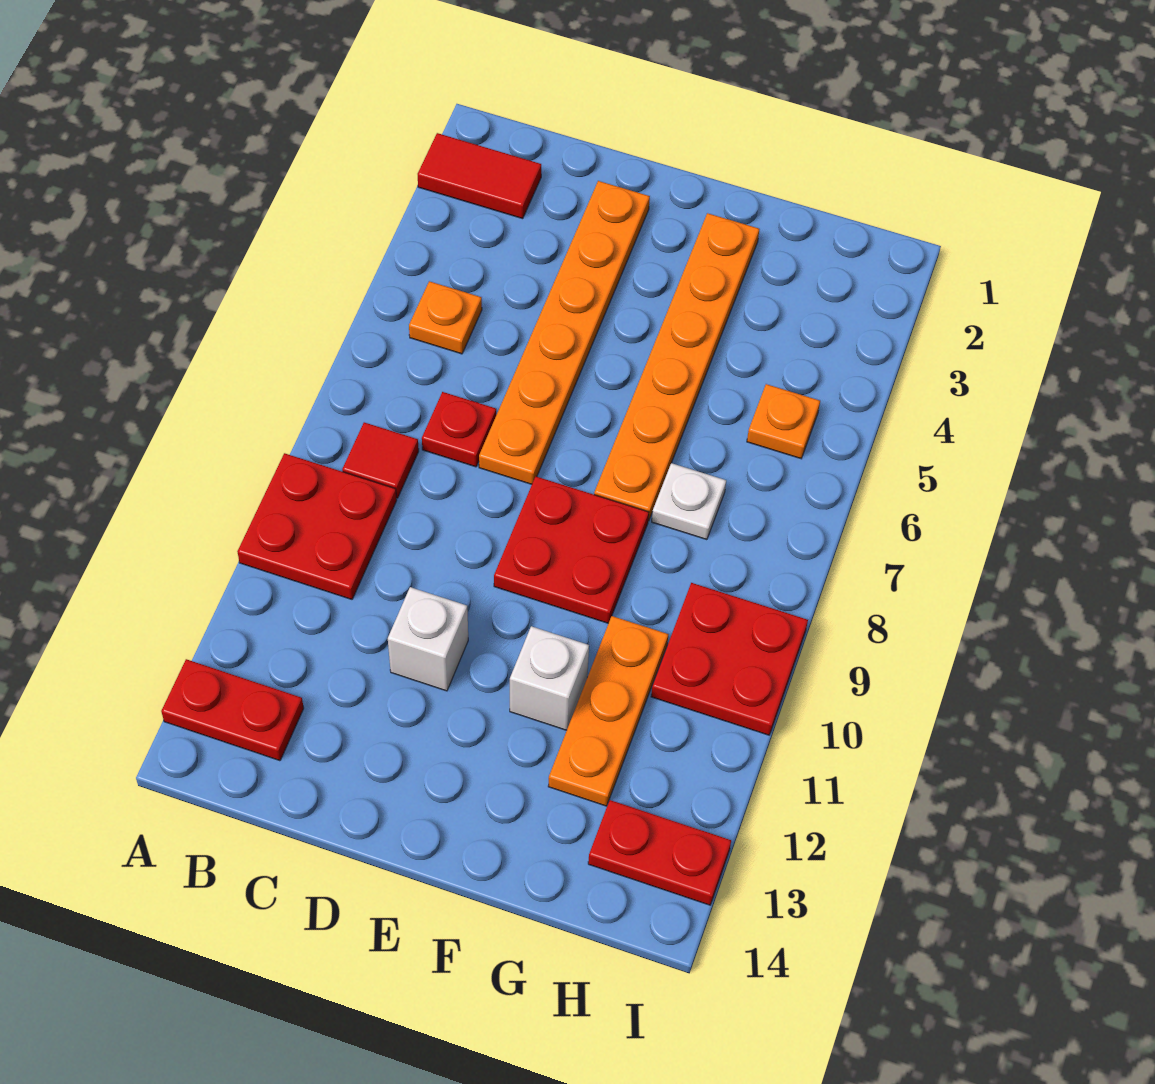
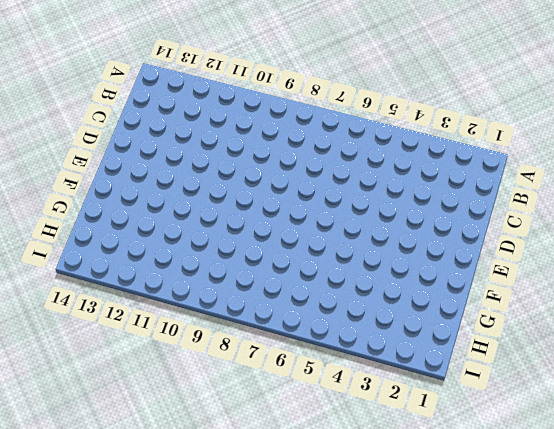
none -> red tile A2:B2 level 1
none -> red plate A9:B10 level 1
none -> red plate A13:B13 level 1

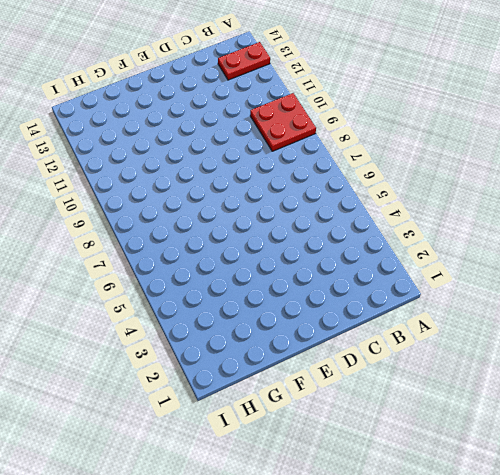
none -> red tile A2:B2 level 1
none -> orange plate B5 level 1
none -> red tile B8 level 1

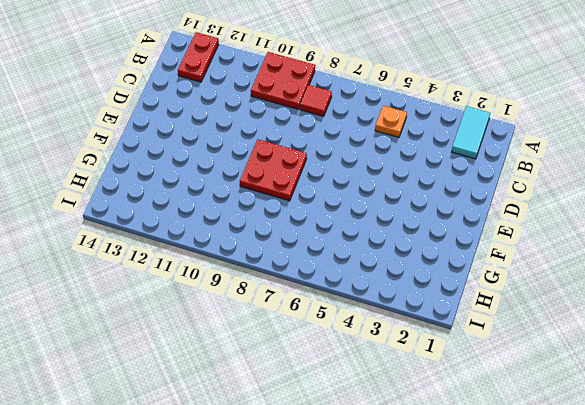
cyan tile A2:B2 level 1 -> red tile A2:B2 level 1
none -> red plate C7 level 1
none -> orange plate D2:D7 level 1
none -> white brick D11 level 1

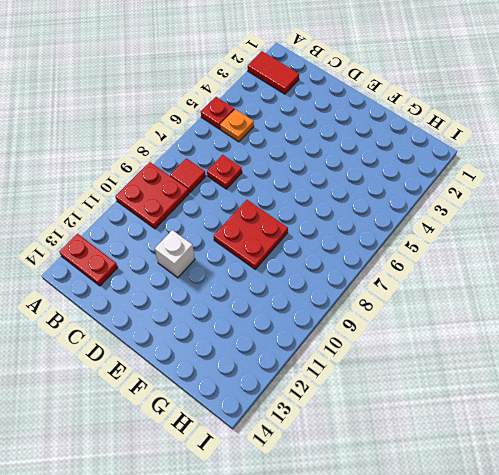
red plate A5 level 1 -> none
none -> orange plate D2:D7 level 1
none -> orange plate F2:F7 level 1
none -> white brick F11 level 1

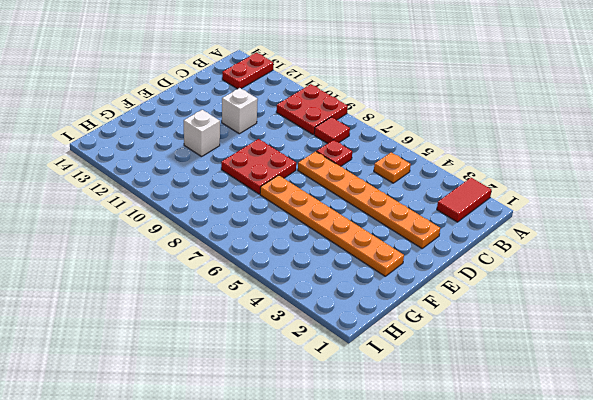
none -> white plate G7 level 1
none -> orange plate G10:G12 level 1
none -> orange plate H5 level 1

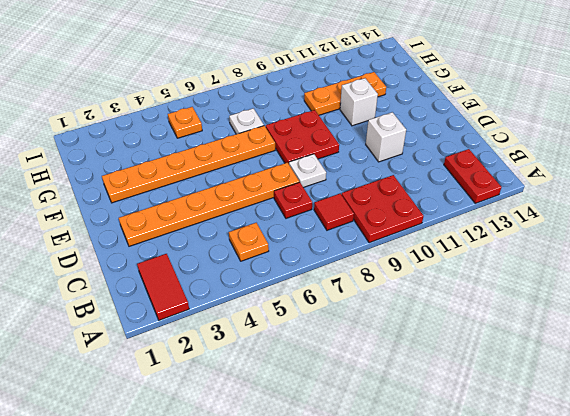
white plate D8 level 1 -> none
none -> red plate H9:I10 level 1
none -> red plate H13:I13 level 1

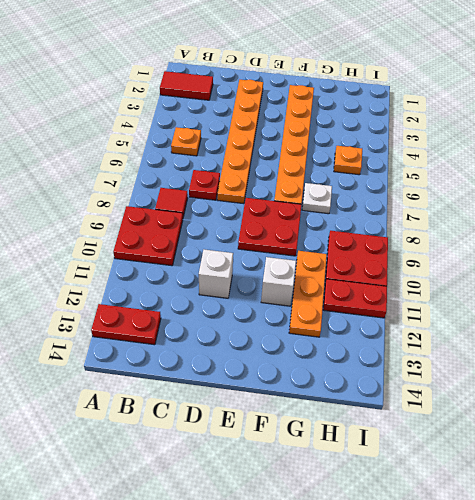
red plate H11:I11 level 1 -> red plate H13:I13 level 1

